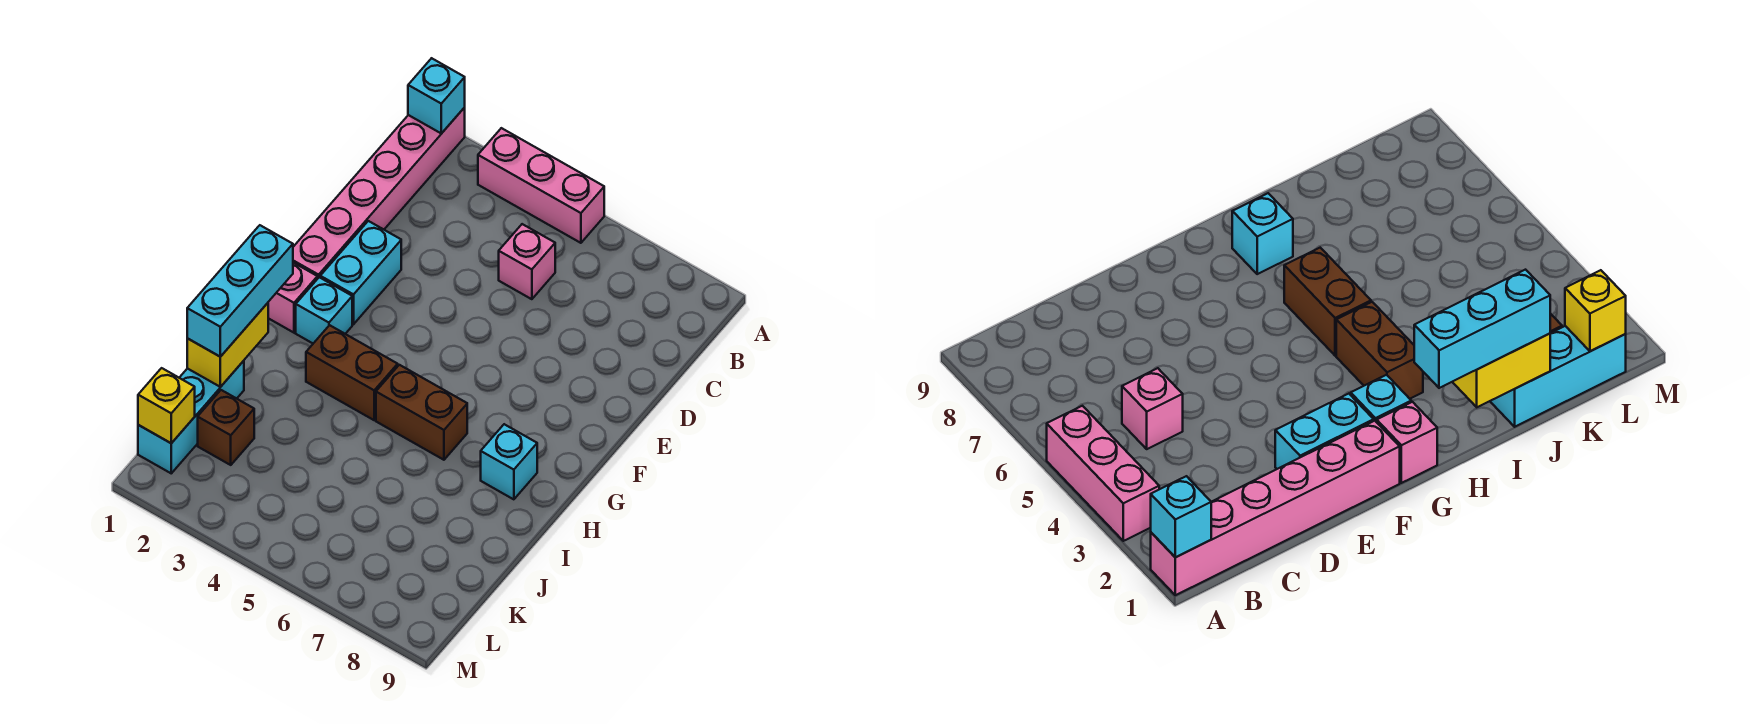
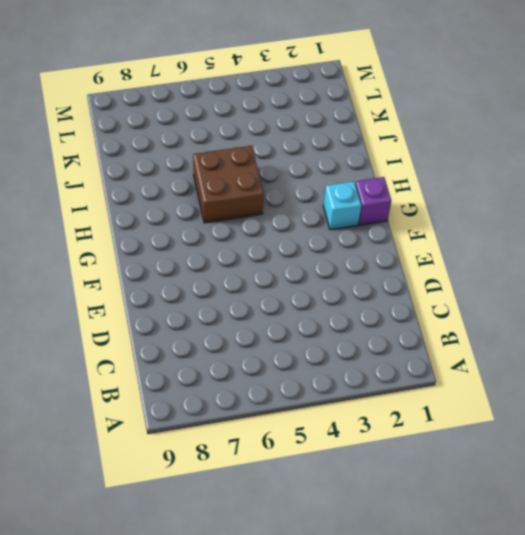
purple brick G1 level 1 -> pink brick G1 level 1
brown brick H5:I6 level 1 -> brown brick H5:H6 level 1
none -> pink brick A1:F1 level 1
none -> pink brick A3:A5 level 1
none -> pink brick C5 level 1

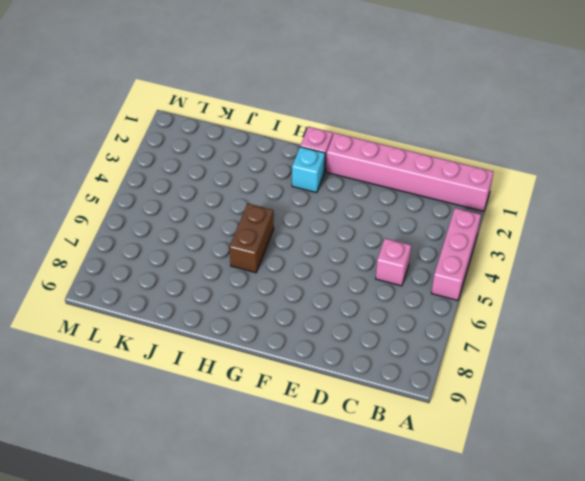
none -> cyan brick E2:F2 level 1
none -> brown brick H3:H4 level 1
none -> cyan brick H8 level 1

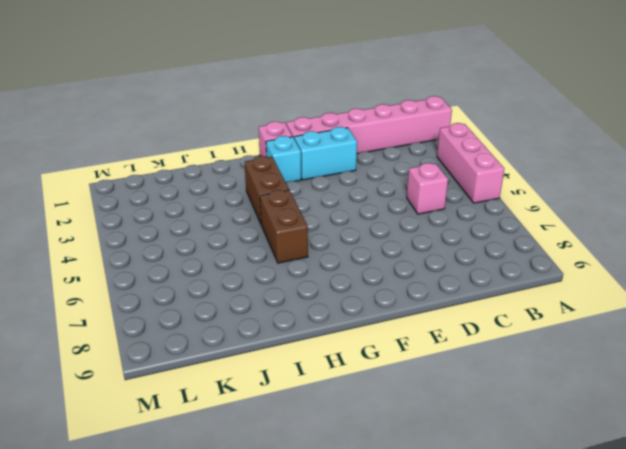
none -> cyan brick H8 level 1
none -> cyan brick J1:L1 level 1
none -> brown brick K2 level 1

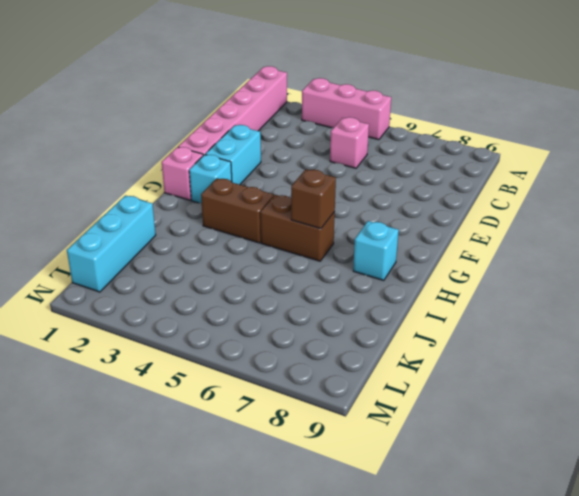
brown brick H6 level 2 -> brown brick K2 level 1
none -> cyan brick A1 level 2
none -> yellow brick I1:J1 level 2
none -> yellow brick L1 level 2

